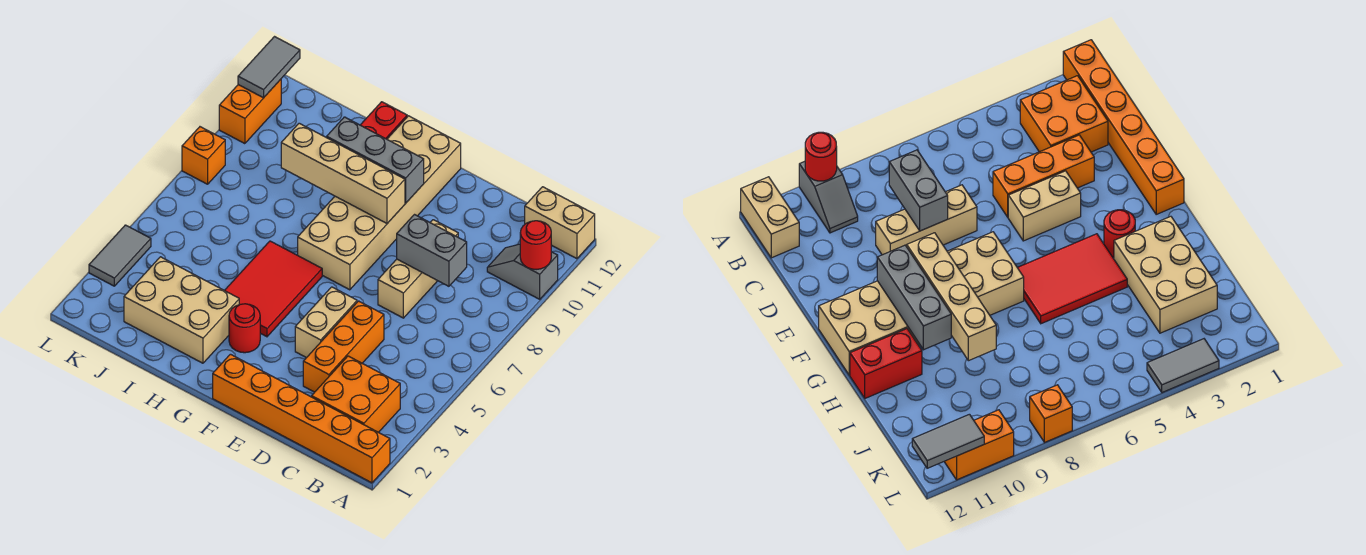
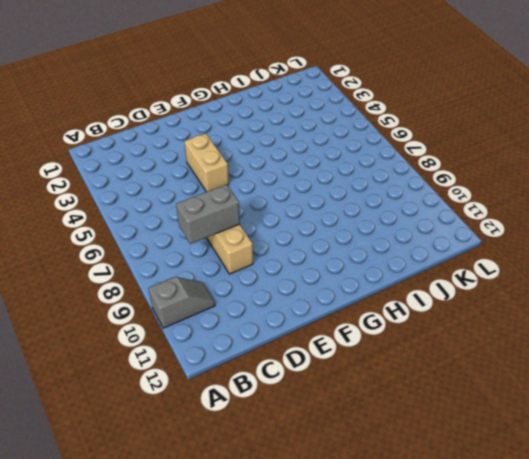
none -> orange brick A1:F1 level 1
none -> tan brick A12:B12 level 1
none -> orange brick B2:C3 level 1

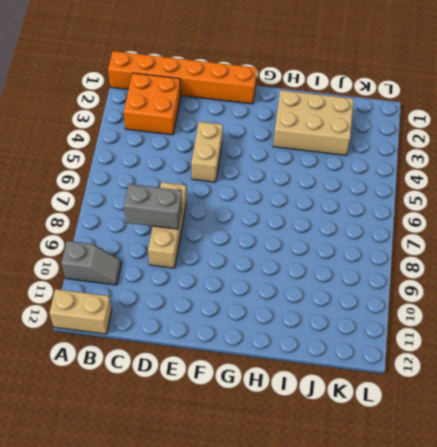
none -> orange brick D3:D5 level 1
none -> tan brick F7:G12 level 1
none -> red round brick G3 level 1

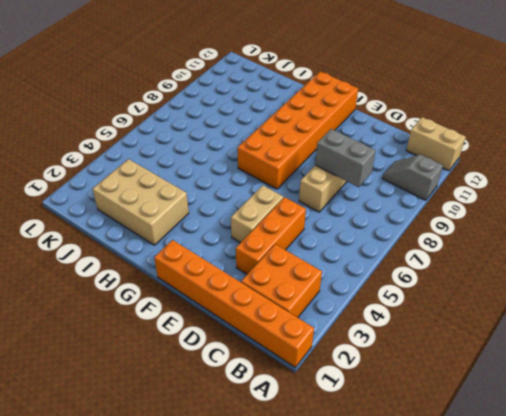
orange brick F7:G12 level 1 -> tan brick F7:G12 level 1
none -> red round brick G3 level 1
none -> red tile G4:H6 level 1
none -> red brick H11:H12 level 1

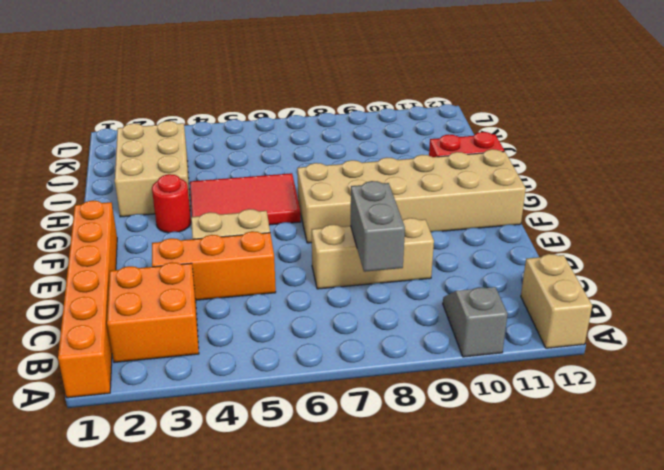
none -> grey tile L3:L4 level 1
none -> orange brick L8 level 1
none -> orange brick L10:L11 level 1

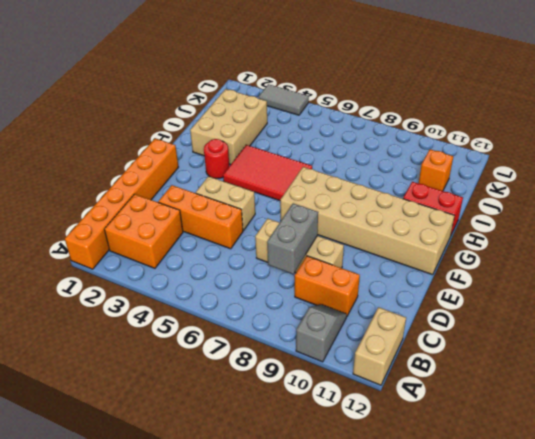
orange brick C9:C10 level 1 -> orange brick L10:L11 level 1
orange brick J11 level 1 -> orange brick L8 level 1
none -> red round brick A10 level 2
none -> tan brick F9:I9 level 2
none -> grey brick F10:H10 level 2

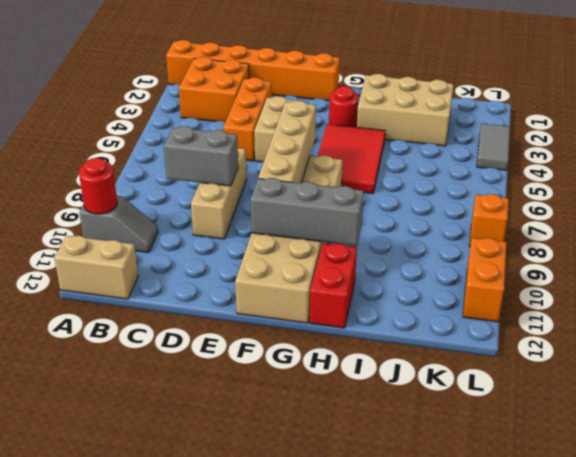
tan brick F6:F9 level 2 -> tan brick F9:I9 level 2
none -> grey tile L11:L12 level 2

